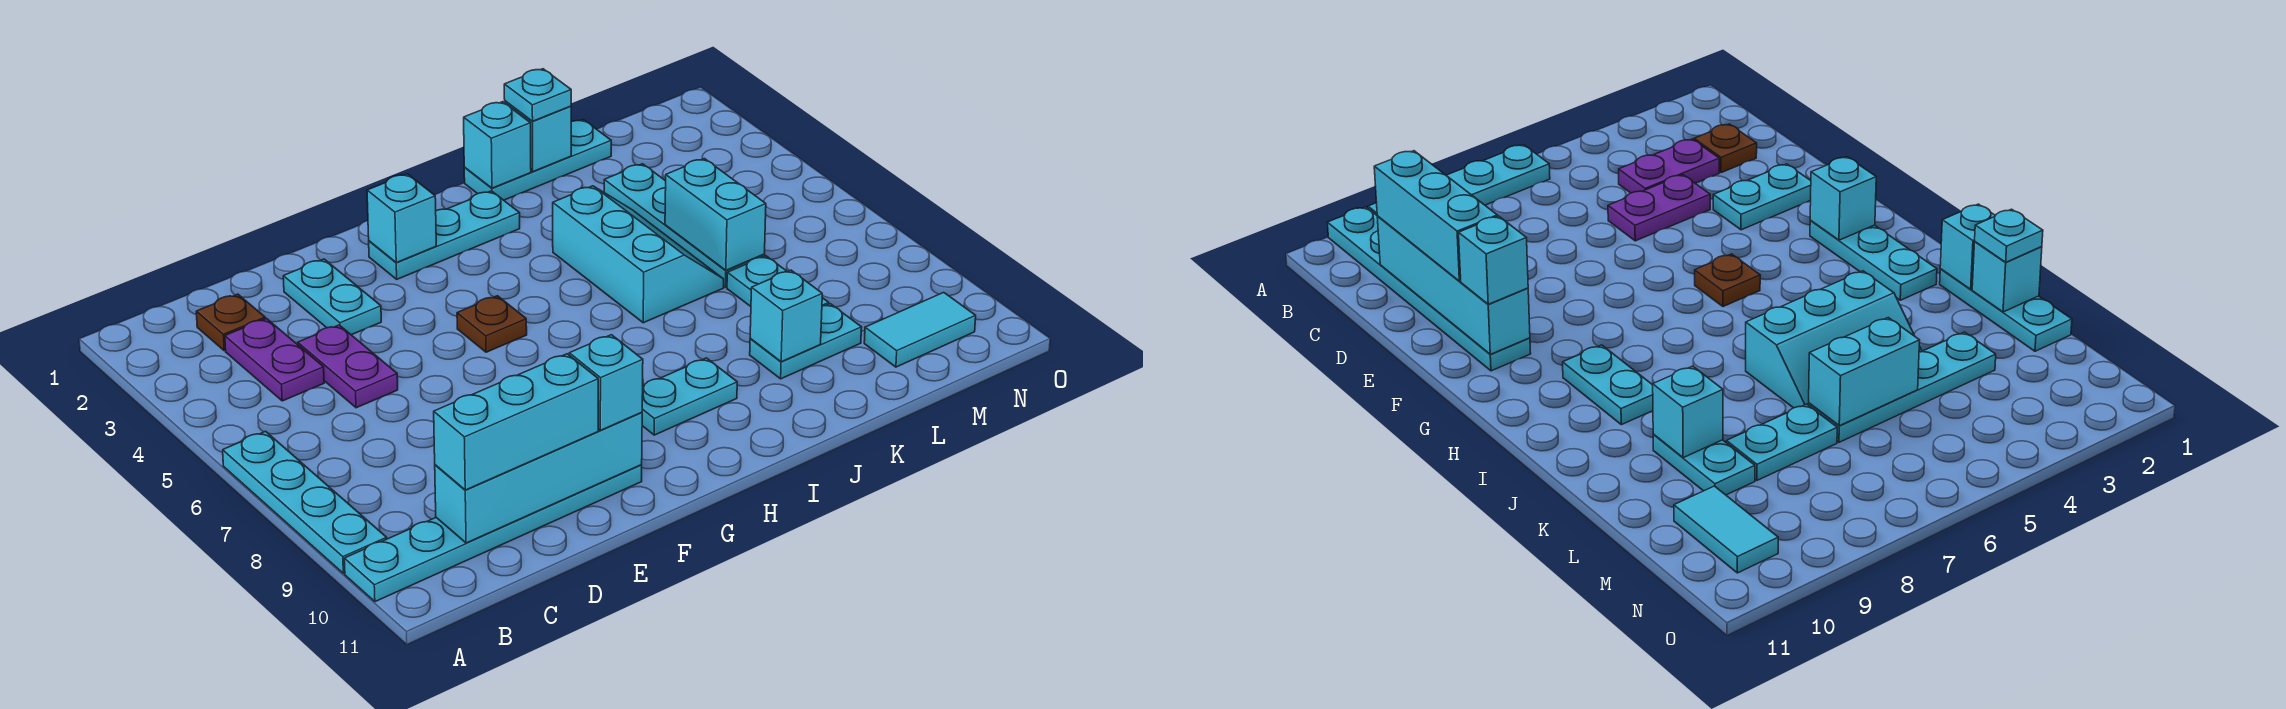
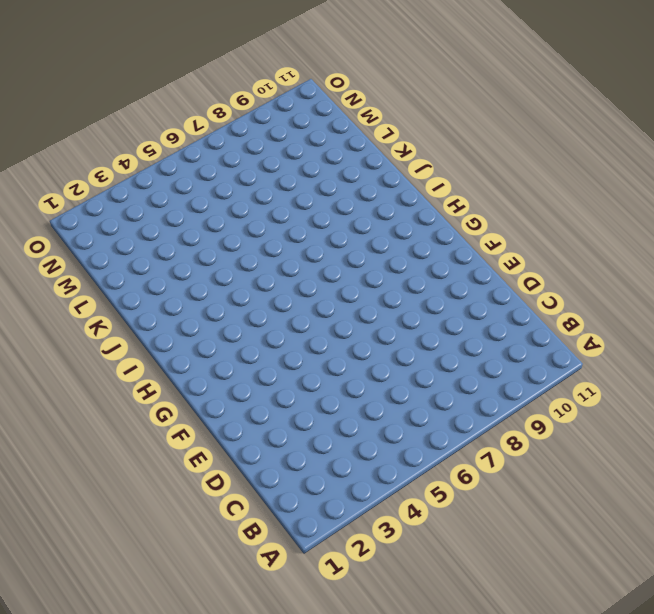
none -> cyan plate A6:A9 level 1
none -> cyan plate A10:F10 level 1
none -> brown plate C2 level 1

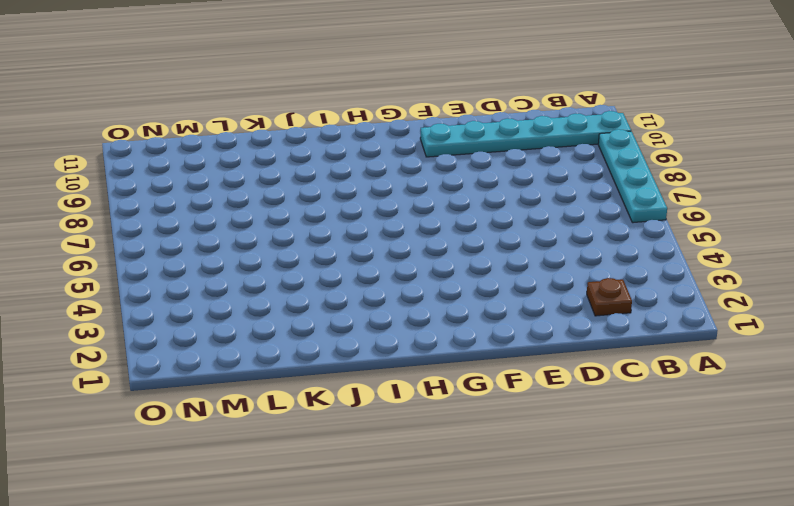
none -> purple plate C3:C4 level 1
none -> purple plate D4:D5 level 1
none -> cyan plate E2:E3 level 1

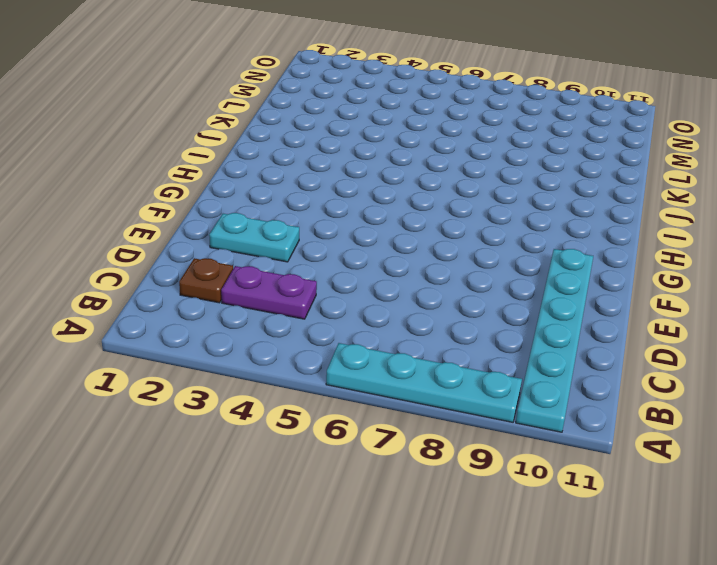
none -> purple plate D4:D5 level 1
none -> cyan plate G2:I2 level 1
none -> brown plate G5 level 1

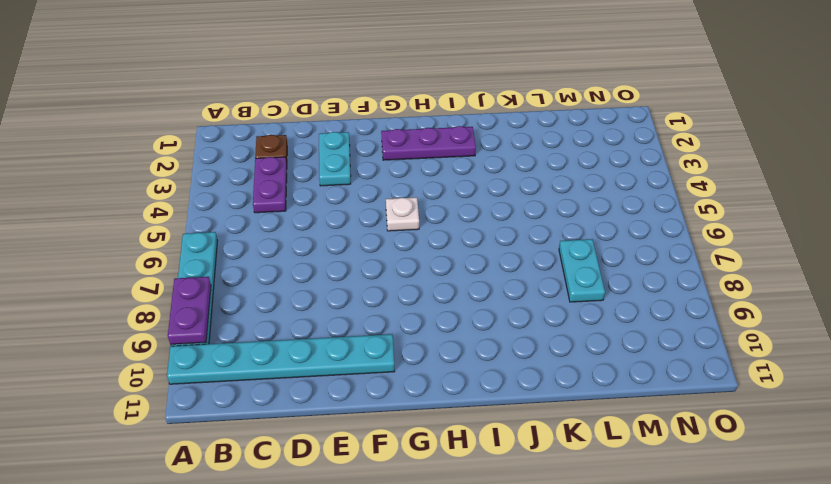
purple plate A8:A9 level 2 -> purple plate D4:D5 level 1
purple plate G2:I2 level 1 -> cyan plate G2:I2 level 1
white plate G5 level 1 -> brown plate G5 level 1
none -> cyan plate H9:I9 level 1
none -> cyan plate J1:L1 level 1
none -> cyan slope J4:K6 level 1 top J

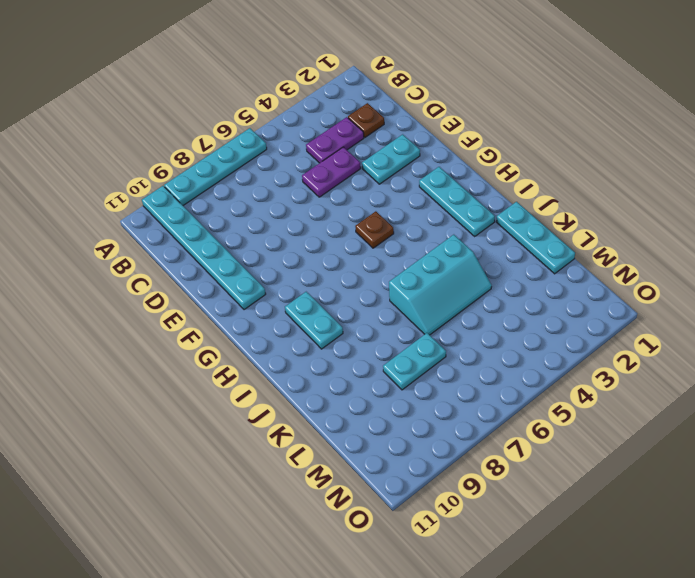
none -> cyan plate K9:L9 level 1
none -> cyan plate L3:L6 level 1
none -> cyan tile M10:N10 level 1

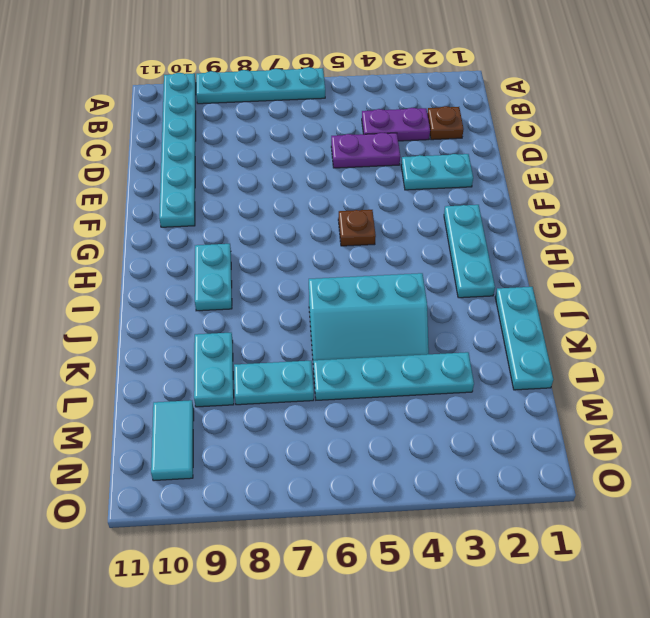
none -> cyan brick C10:F10 level 2
none -> cyan brick G2 level 2
none -> cyan brick J1 level 2

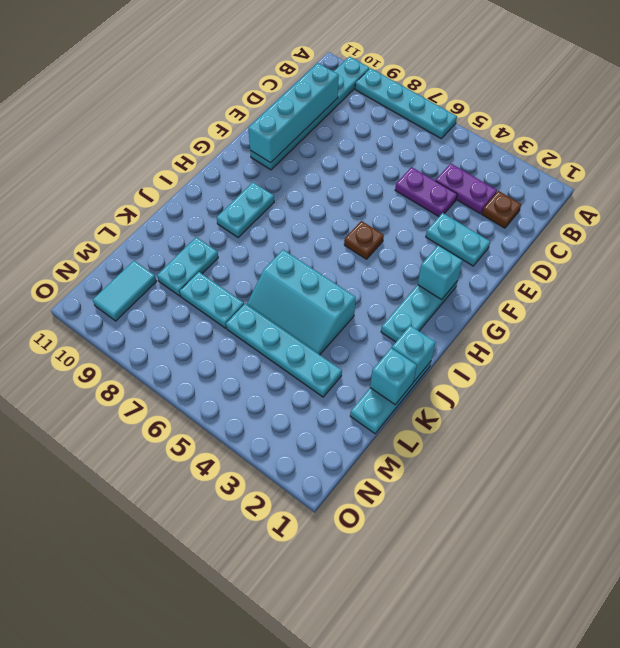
none -> cyan brick K9 level 2
none -> cyan brick L5:L6 level 2
none -> cyan brick C10:E10 level 3

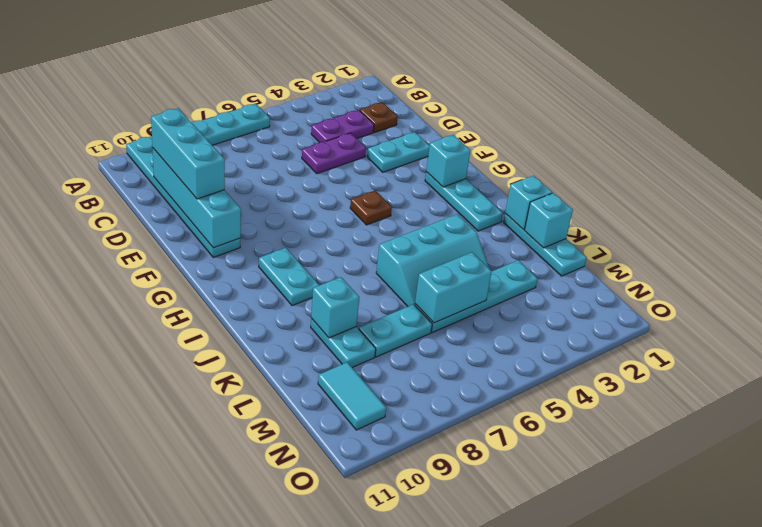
none -> cyan brick F10 level 3
none -> cyan plate K1 level 3

